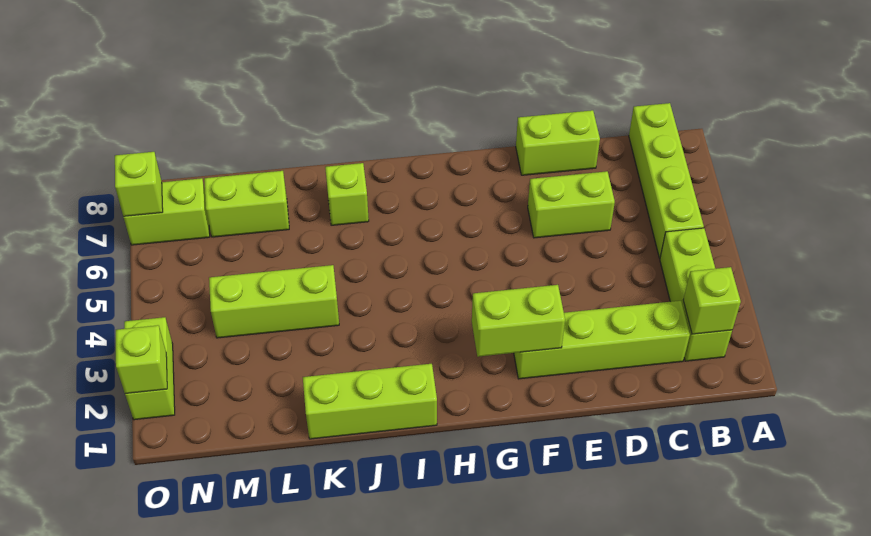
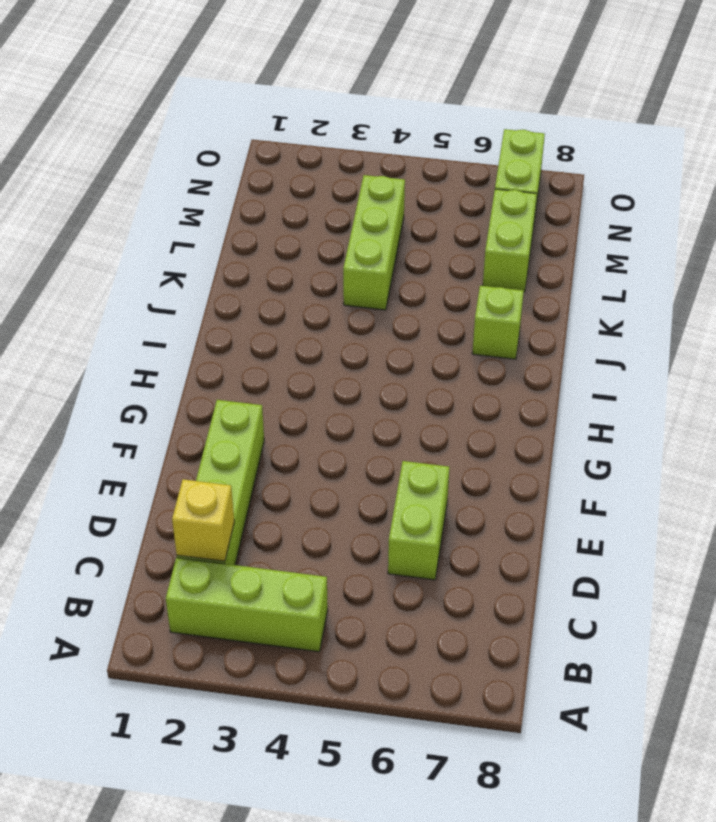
yellow brick C2 level 2 -> none
none -> lime brick B5:B8 level 1
none -> lime brick D8:E8 level 1
none -> lime brick I1:K1 level 1

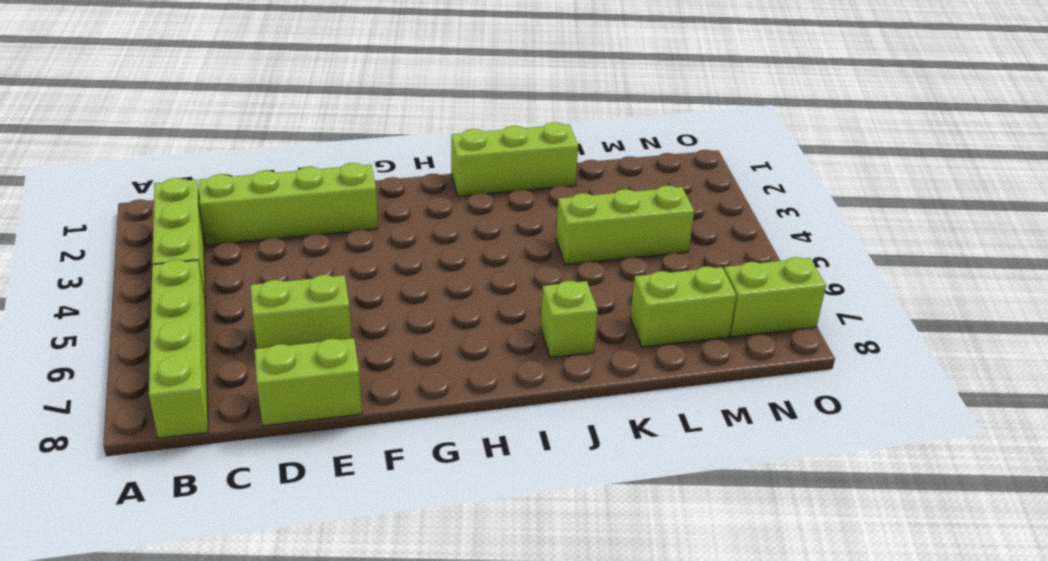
none -> lime brick O2:O3 level 1
none -> lime brick B2 level 2
none -> lime brick F2:G2 level 2

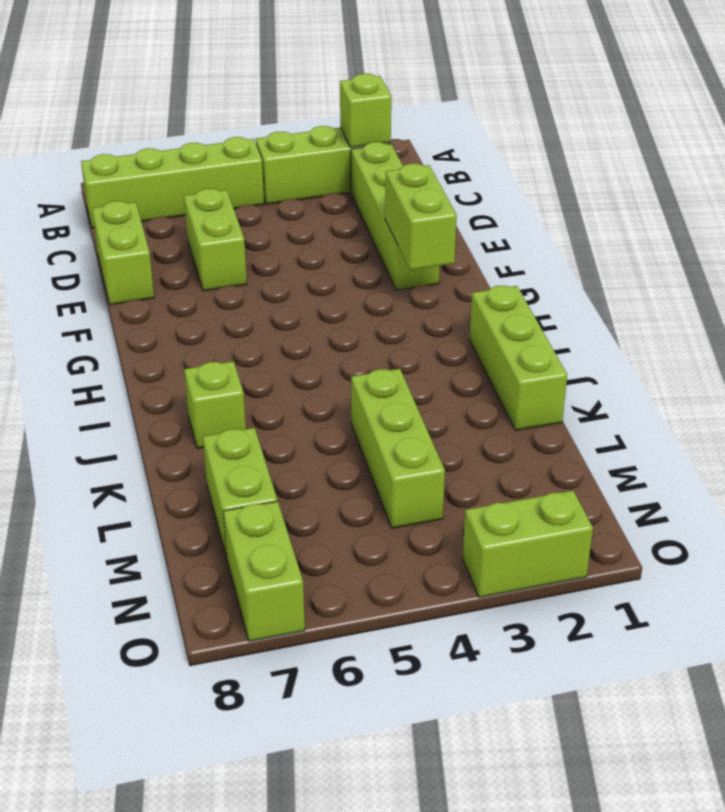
none -> lime brick O2 level 2
none -> lime brick O7 level 2

